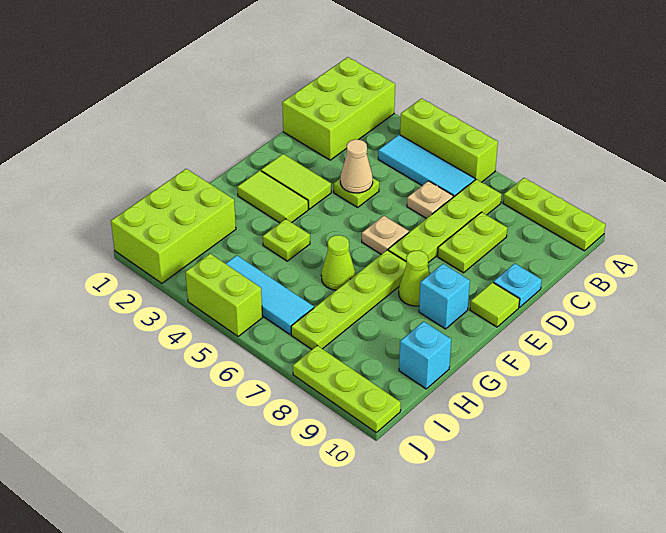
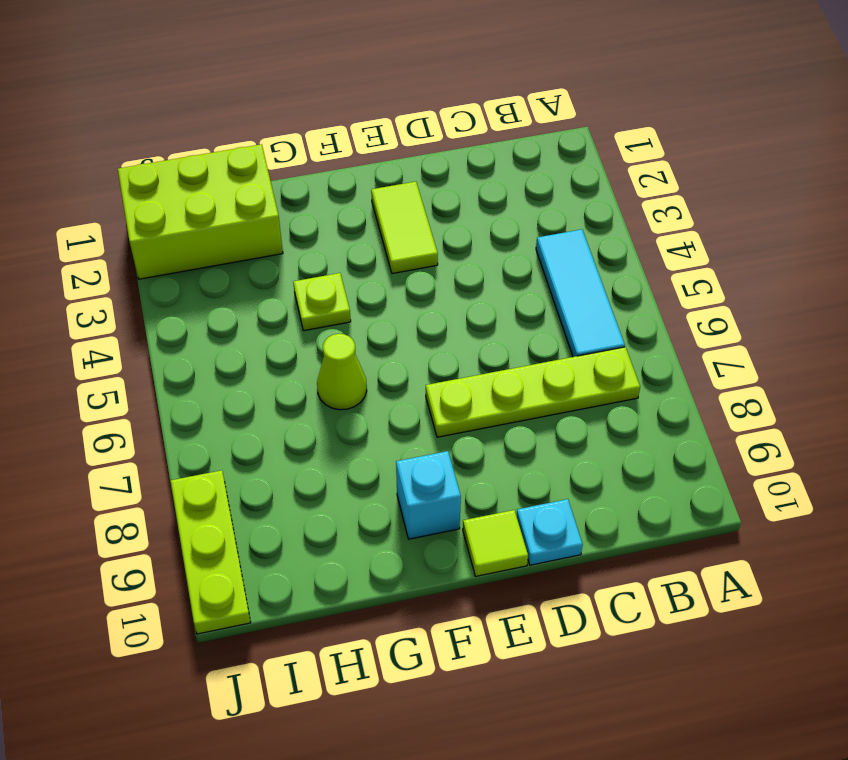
none -> lime brick A1:C2 level 1
none -> lime brick A4:A6 level 1
none -> lime plate A8:A10 level 1

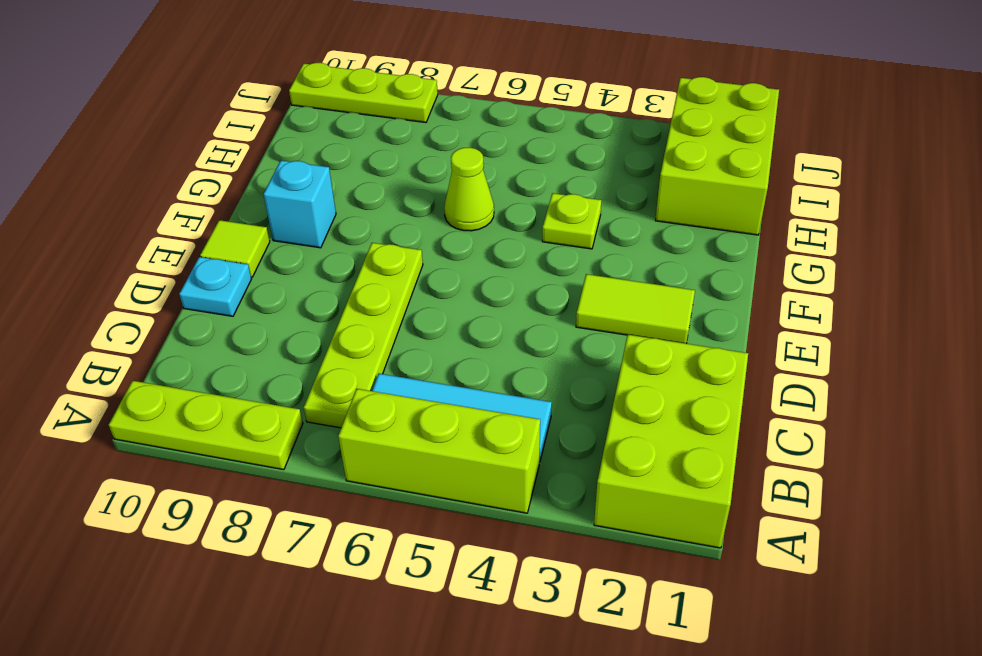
none -> tan plate C6 level 1
none -> lime plate C8:D8 level 1
none -> lime plate D4 level 1

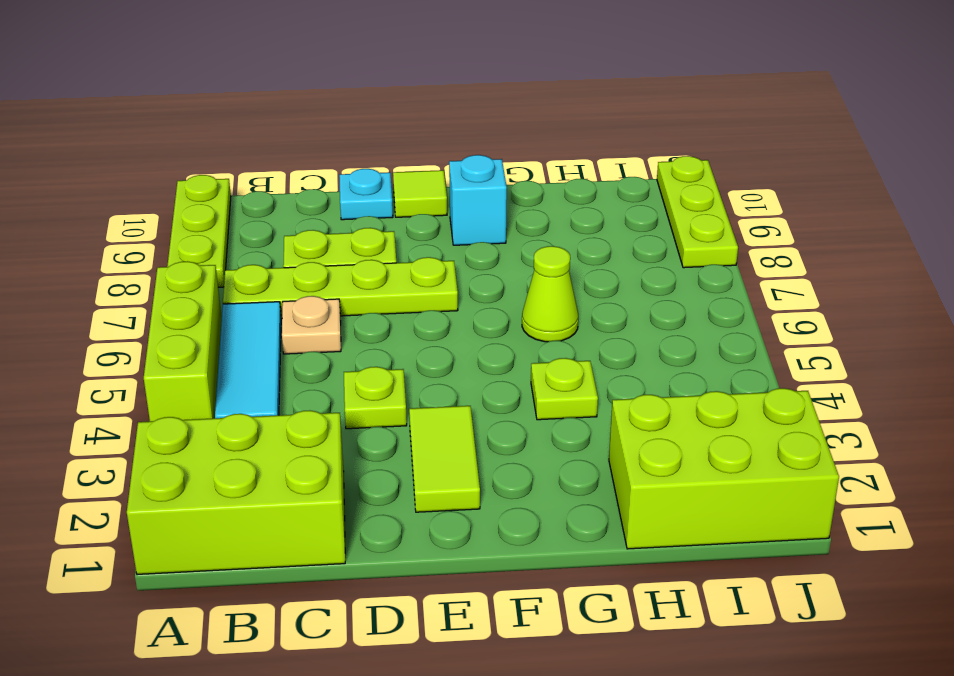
none -> tan plate E6 level 1
none -> lime tile F2:F3 level 1
none -> lime plate F7:I7 level 1

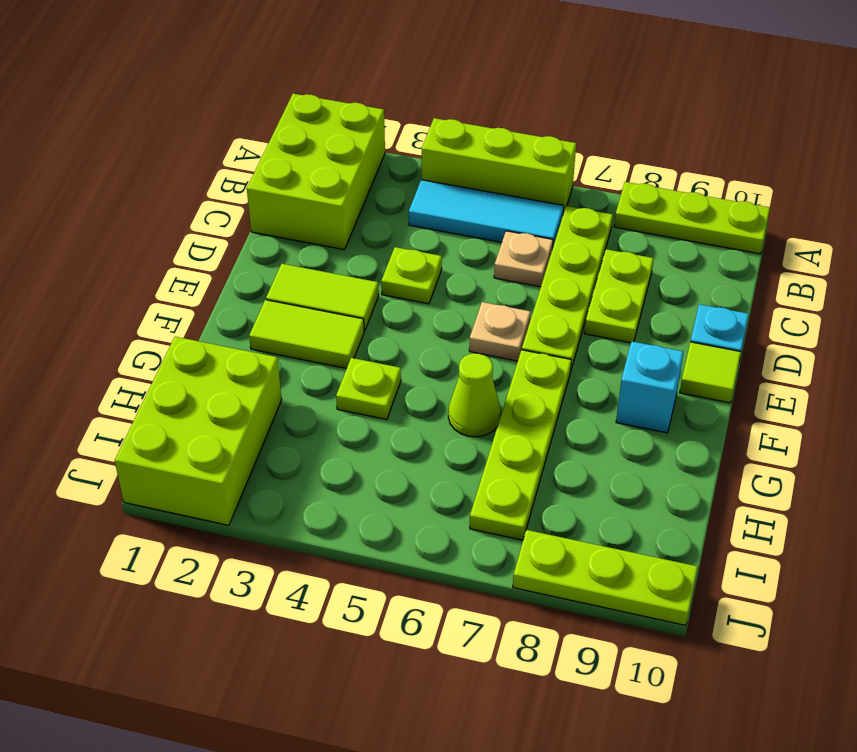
none -> lime cone F8 level 1
none -> cyan brick H10 level 1
none -> cyan tile I4:I6 level 1

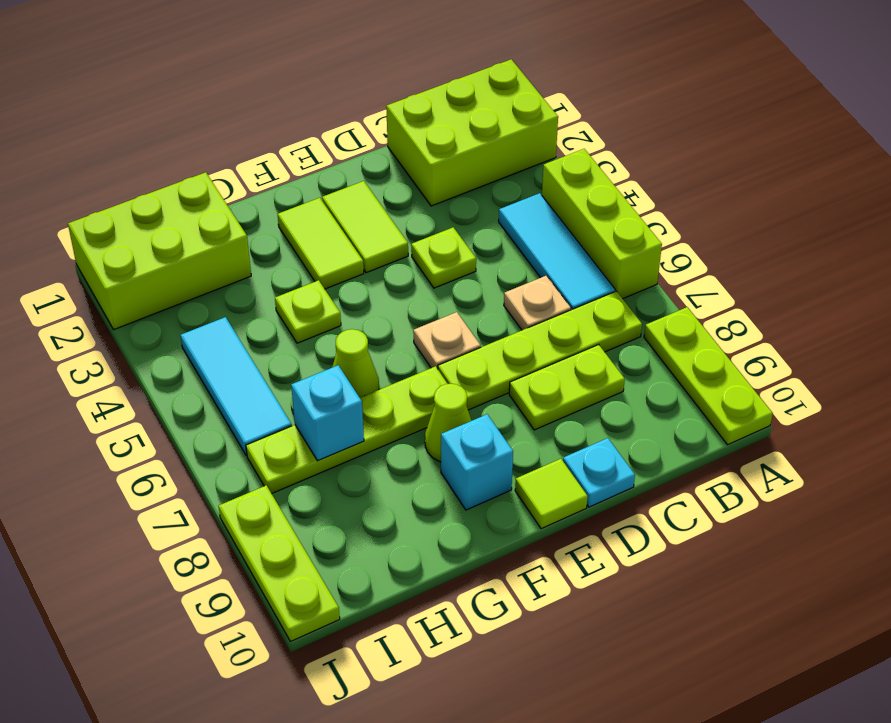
cyan brick H7 level 2 -> cyan brick H10 level 1
none -> lime brick J4:J5 level 1
none -> tan cone D4 level 2

